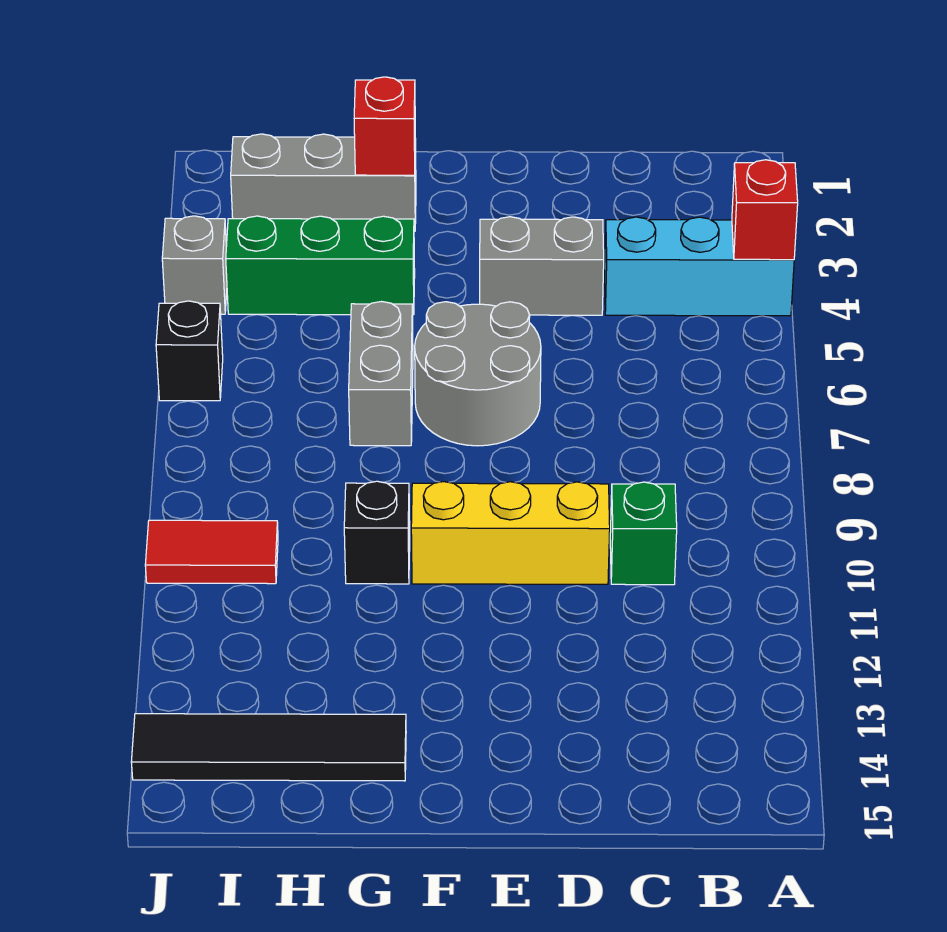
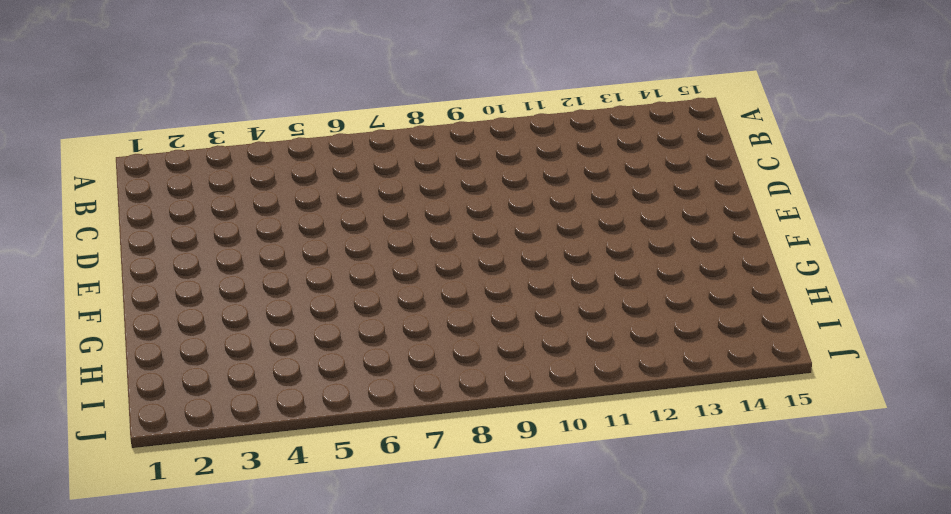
none -> cyan brick A4:C4 level 1
none -> green brick C10 level 1
none -> grey brick D4:E4 level 1

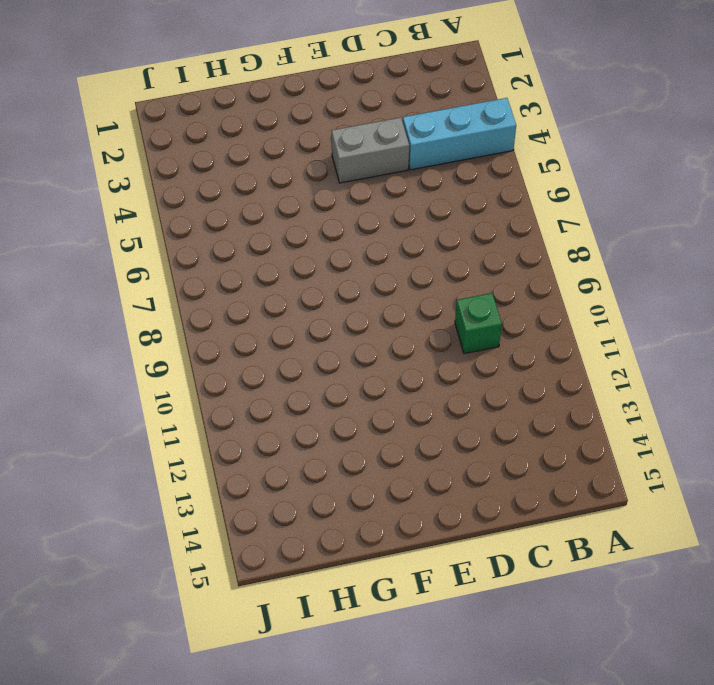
none -> yellow brick D10:F10 level 1
none -> grey round brick E6:F7 level 1
none -> grey brick G2:I2 level 1

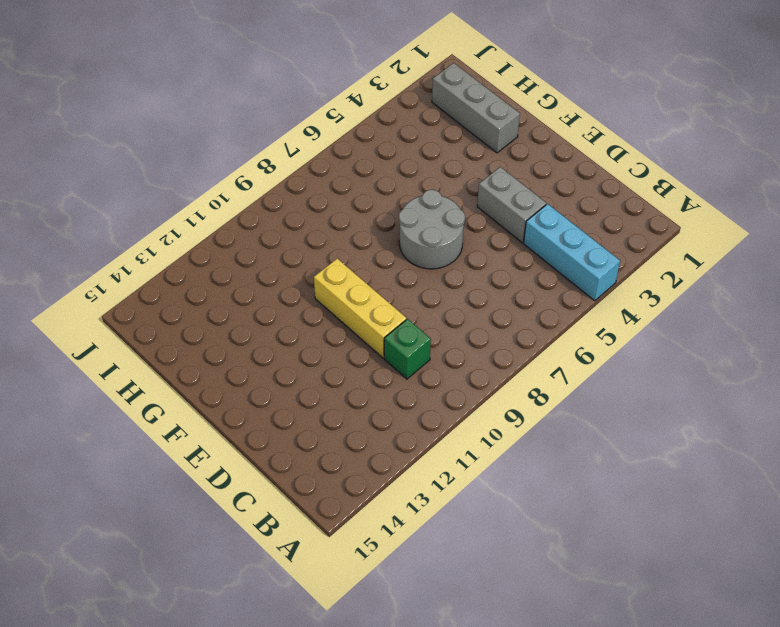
none -> green brick G4:I4 level 1
none -> grey brick G6:G7 level 1
none -> black brick G10 level 1

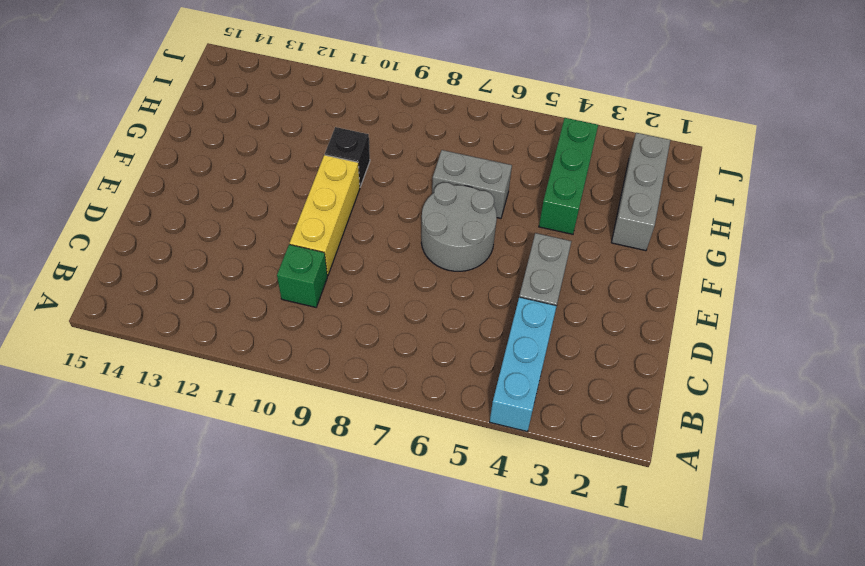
none -> black tile G14:J14 level 1
none -> red tile I10:J10 level 1
none -> grey brick J4 level 1

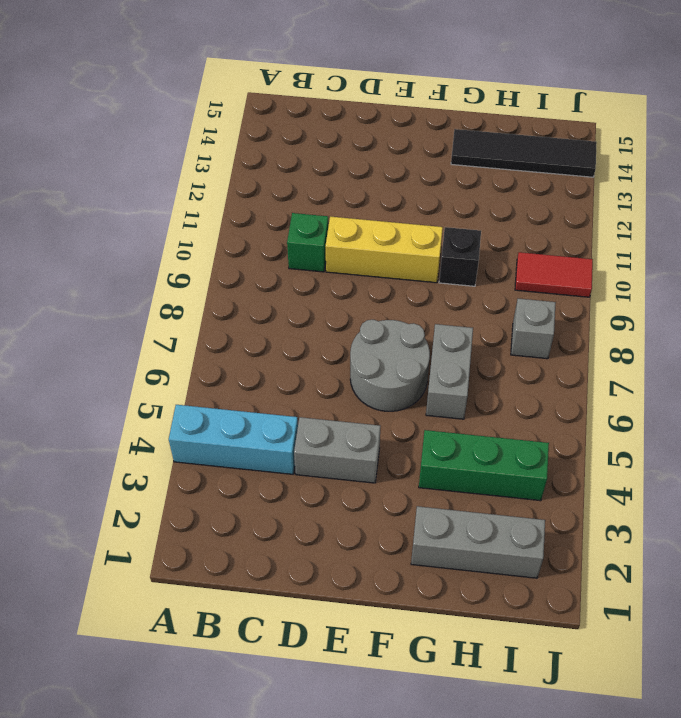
grey brick I8 level 1 -> grey brick J4 level 1
none -> black brick J6 level 1
none -> red brick A4 level 2
none -> red brick G2 level 2

